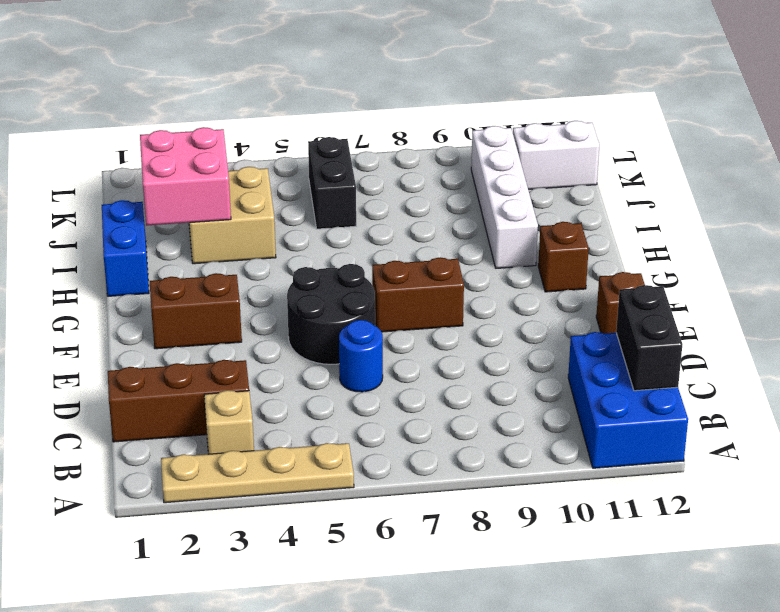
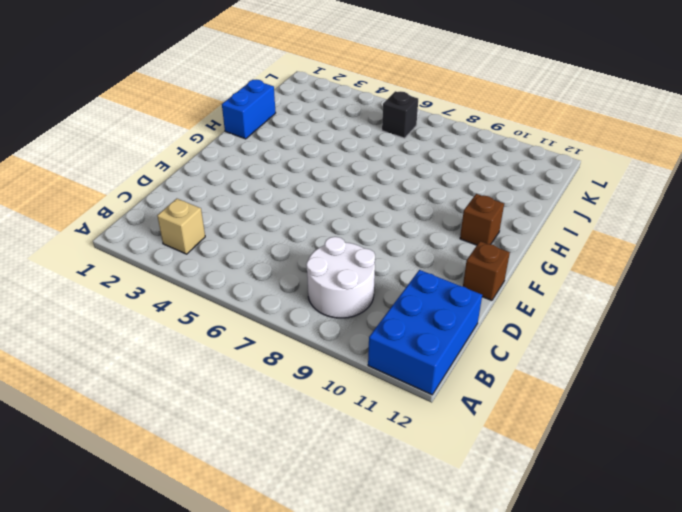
white round brick B8:C9 level 1 -> none
black brick K6 level 1 -> black brick J6:K6 level 1
none -> tan plate A2:A5 level 1
none -> brown brick C1:C3 level 1
none -> blue round brick D6 level 1

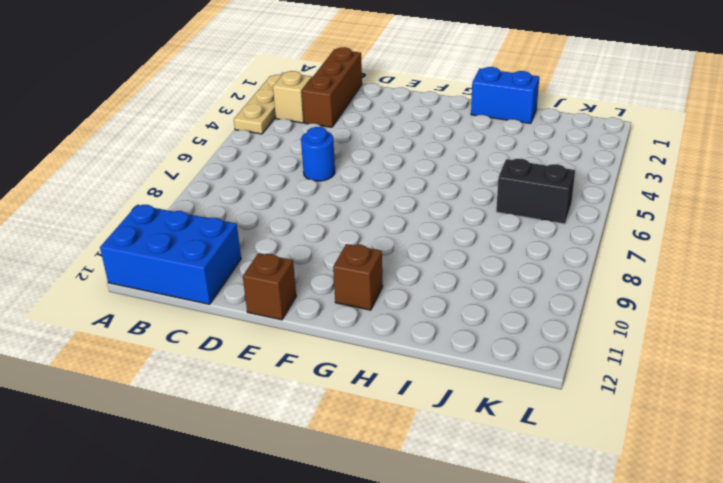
tan plate A2:A4 level 1 -> tan plate A2:A5 level 1
none -> black round brick E5:F6 level 1
none -> brown brick F2:F3 level 1
none -> brown brick F7:F8 level 1

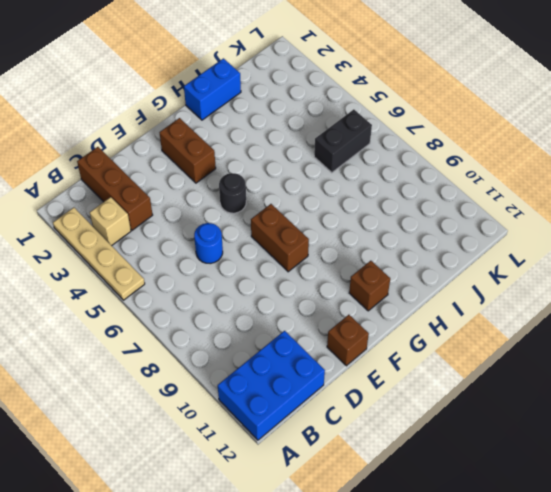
black round brick F5 level 1 -> black round brick E5:F6 level 1
none -> white brick H10:K10 level 1
none -> tan brick I3:J4 level 1
none -> white brick K11:K12 level 1

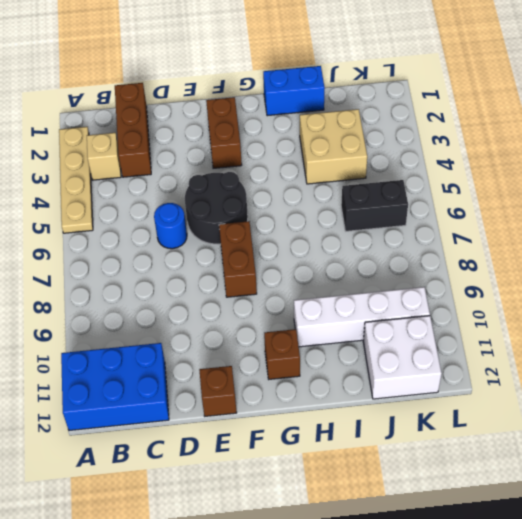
white brick J11:K12 level 1 -> white brick K11:K12 level 1
none -> black brick B12:C12 level 2
none -> pink brick I2:J3 level 2

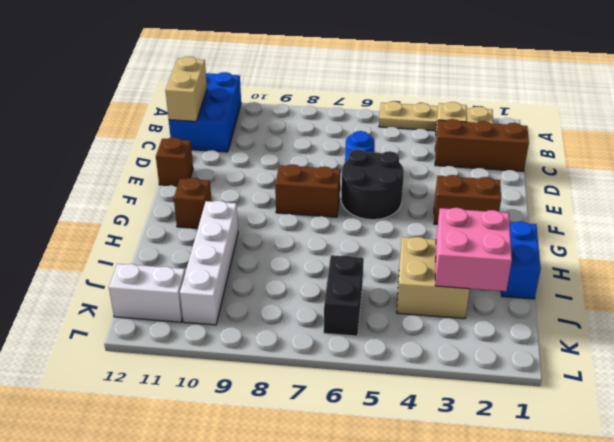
tan brick B12:C12 level 2 -> black brick B12:C12 level 2

